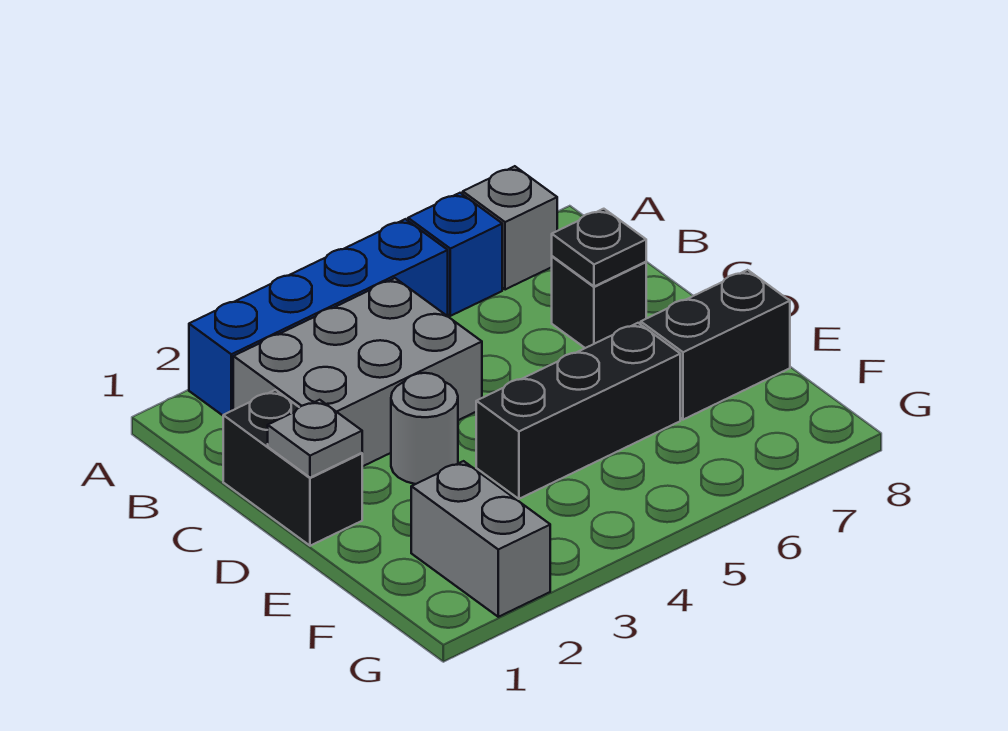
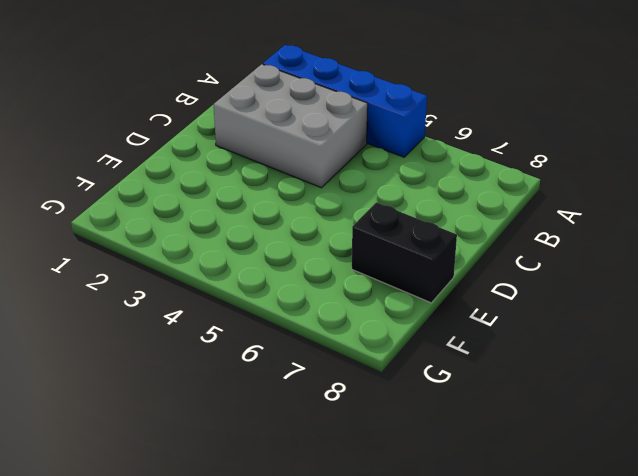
none -> blue brick A6 level 1
none -> grey brick A7 level 1
none -> black brick C1:D1 level 1

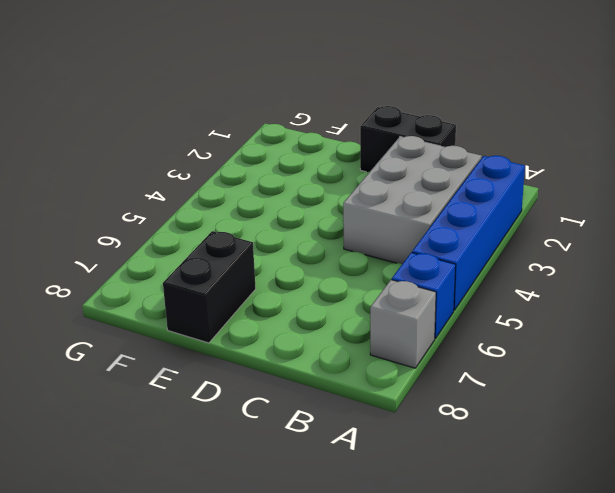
none -> black brick C7 level 1
none -> grey round brick D3 level 1
none -> black brick E4:E6 level 1

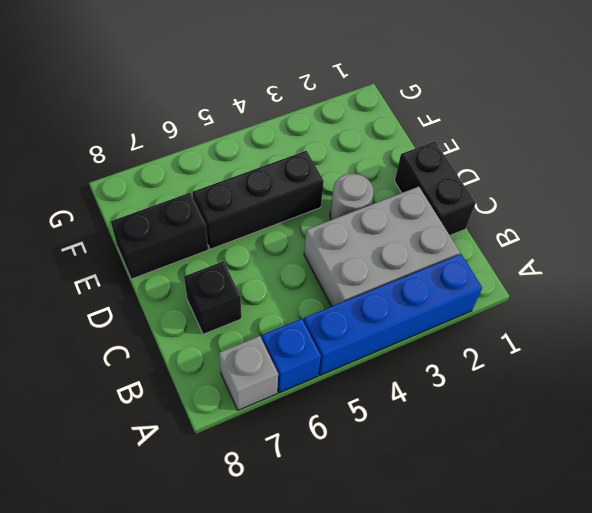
none -> grey brick F2:G2 level 1
none -> black plate C7 level 2
none -> grey plate D1 level 2

